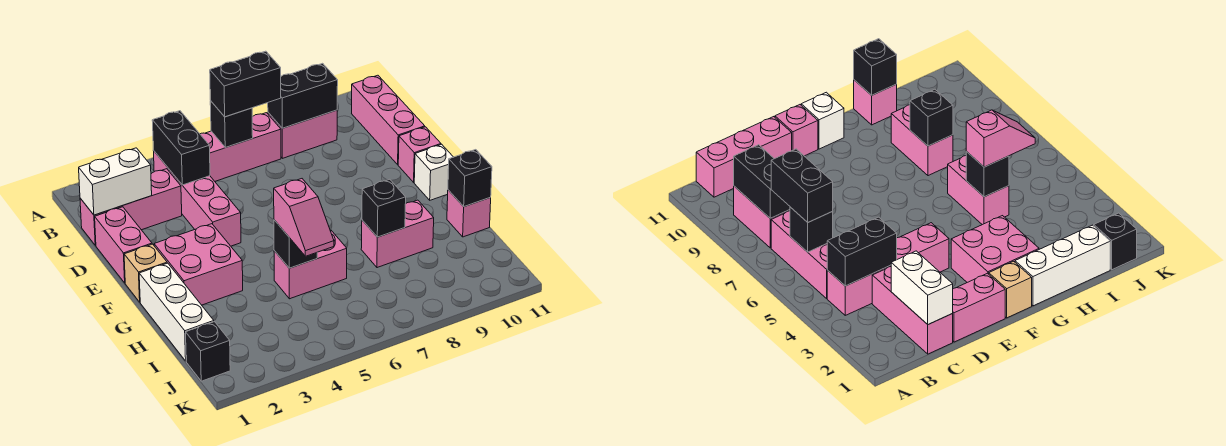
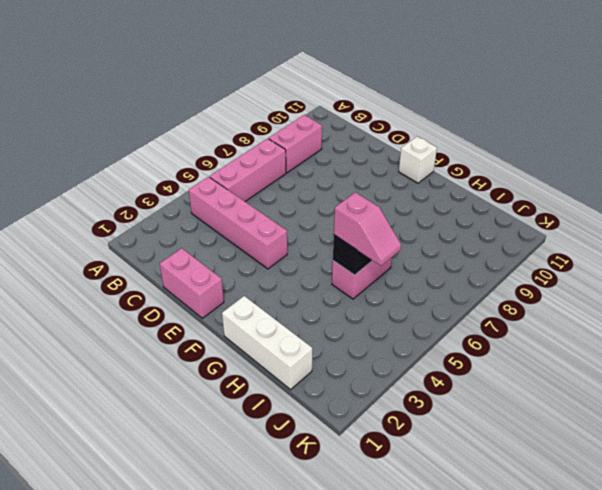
none -> pink brick B11:D11 level 1
none -> pink brick C1:C3 level 1
none -> pink brick E11 level 1

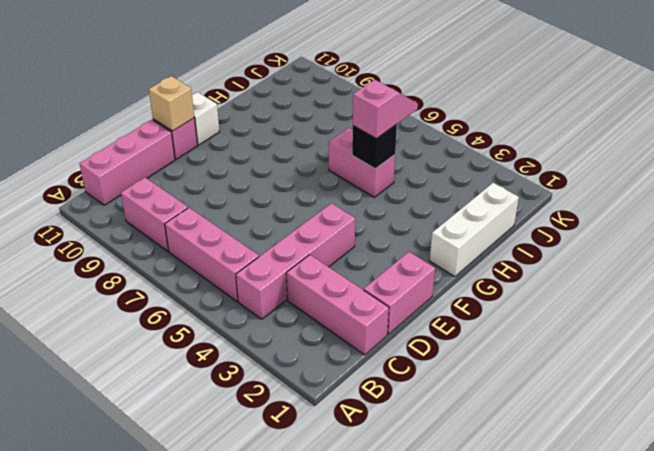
tan brick E11 level 2 -> tan brick F1 level 1
none -> pink brick F2:G3 level 1
none -> pink brick H8:H9 level 1
none -> pink brick H11 level 1

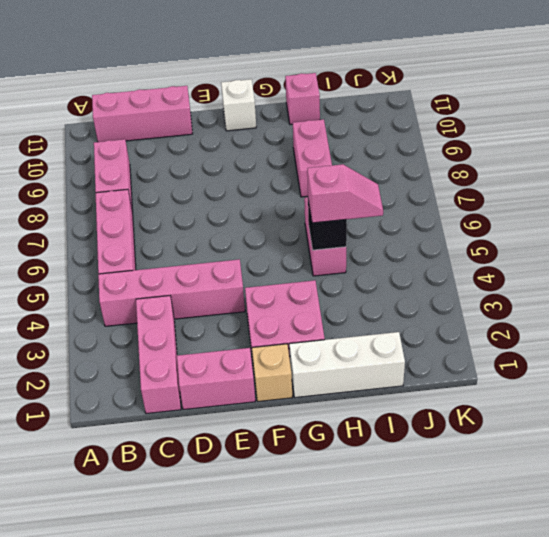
none -> pink brick E11 level 1
none -> black brick J1 level 1
none -> black brick B4:C4 level 2

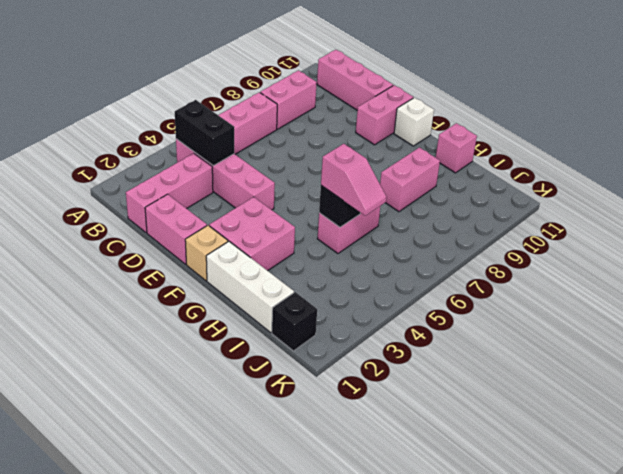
pink brick E10:E11 level 1 -> pink brick E11 level 1
none -> black brick B6 level 2
none -> black brick B8:B9 level 2
none -> white brick C1:C2 level 2

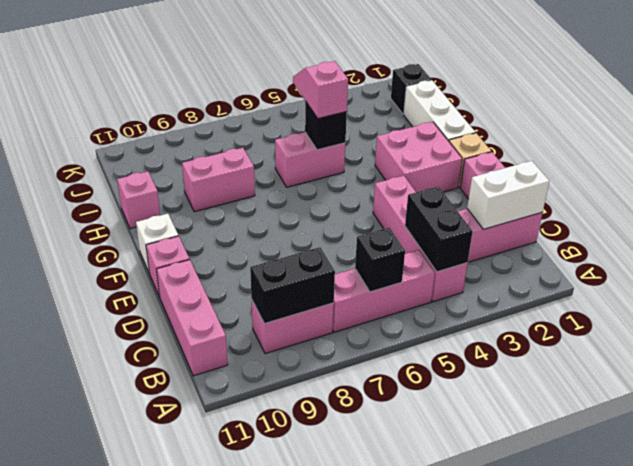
none -> black brick H8 level 2
none -> black brick H11 level 2
none -> black brick B6:B7 level 3

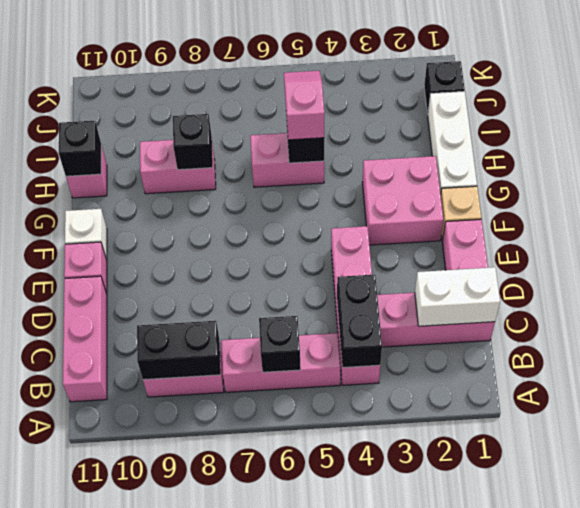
none -> black brick B6:B7 level 3

